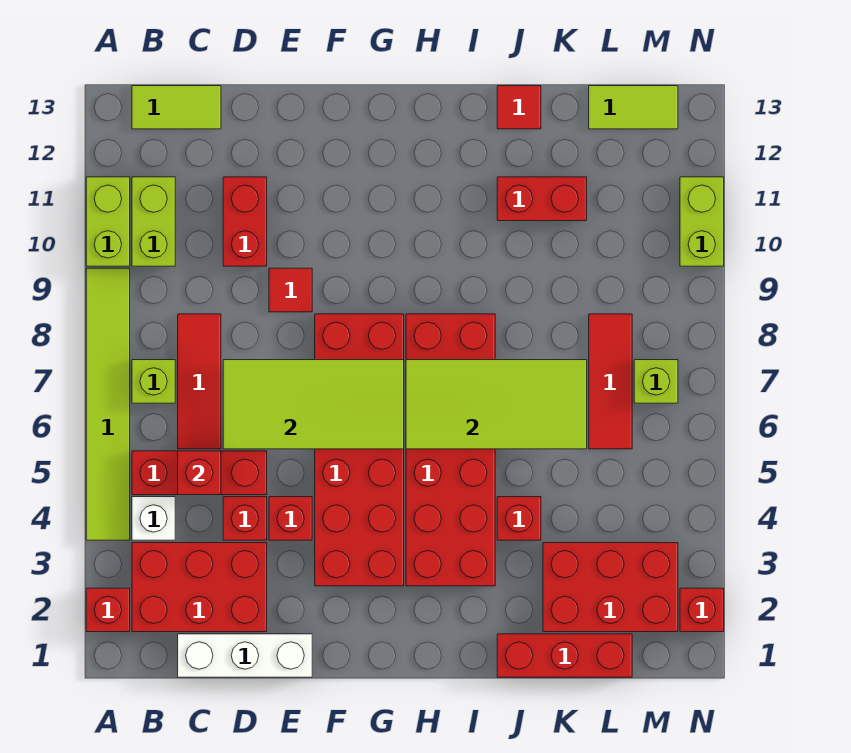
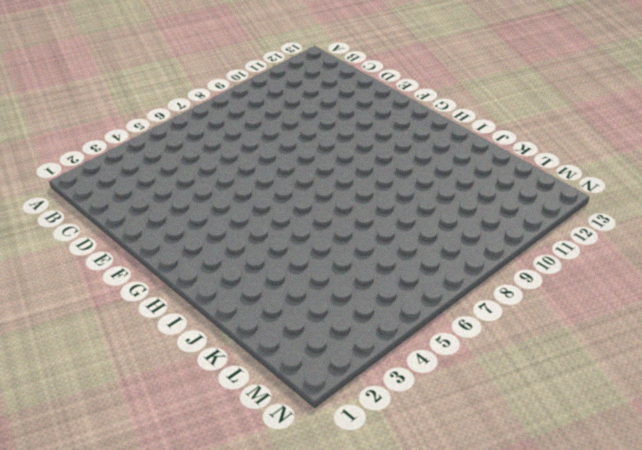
none -> red brick A2 level 1
none -> lime tile A4:A9 level 1
none -> lime brick A10:A11 level 1
none -> red brick B2:D3 level 1

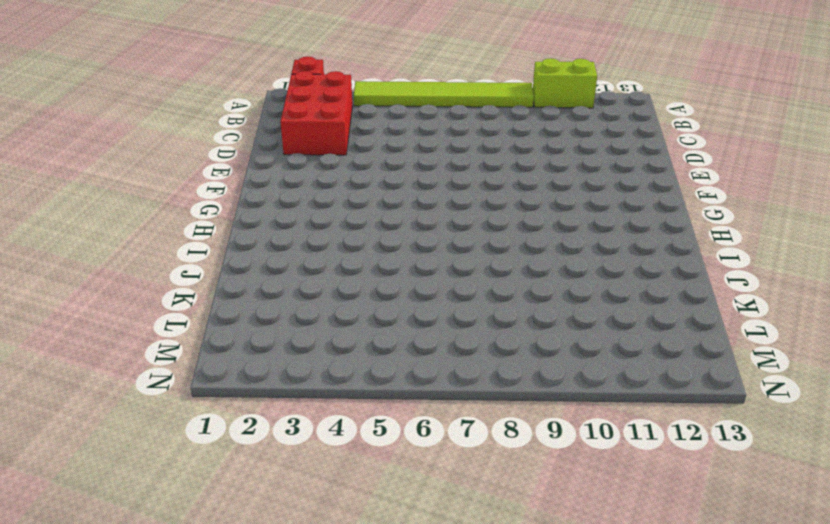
none -> white brick B4 level 1
none -> red brick B5:D5 level 1
none -> lime brick B7 level 1
none -> lime brick B10:B11 level 1

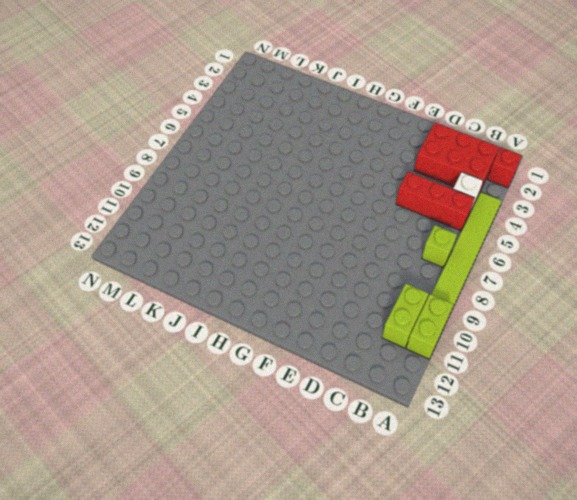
none -> lime tile B13:C13 level 1
none -> white brick C1:E1 level 1
none -> red tile C6:C8 level 1
none -> red brick D4 level 1

